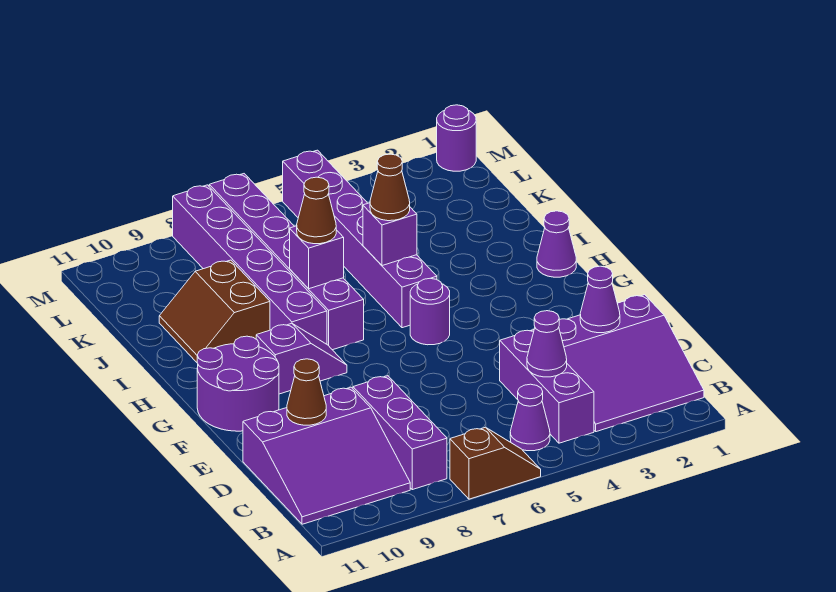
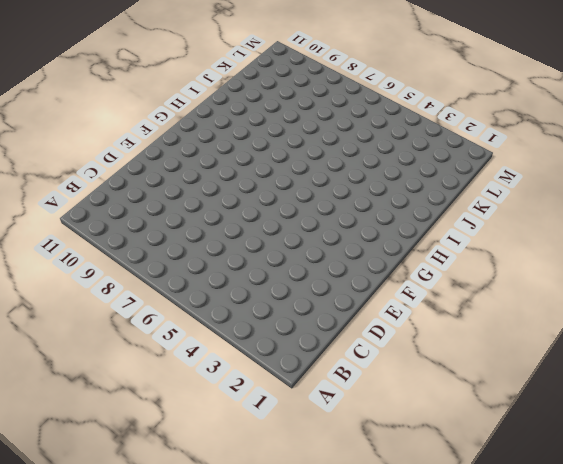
none -> brown slope A6:A7 level 1 top 7
none -> purple slope B1:D3 level 1 top D
none -> purple brick B4:D4 level 1

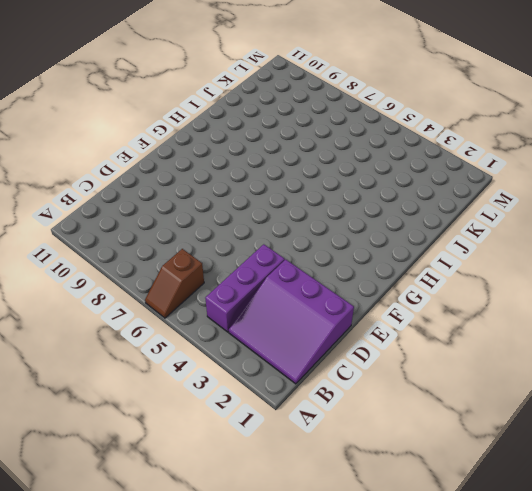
brown slope A6:B6 level 1 top B -> brown slope A6:A7 level 1 top 7
none -> purple cone B5 level 1
none -> purple brick B8:D8 level 1
none -> purple slope B9:D11 level 1 top D

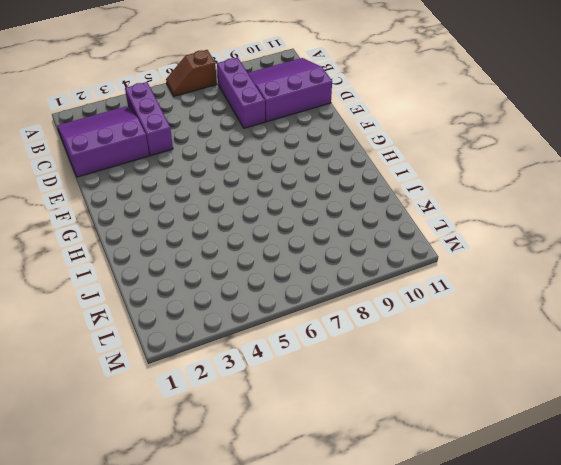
none -> purple cone B5 level 1
none -> purple round brick F10:G11 level 1
none -> purple round brick G5 level 1

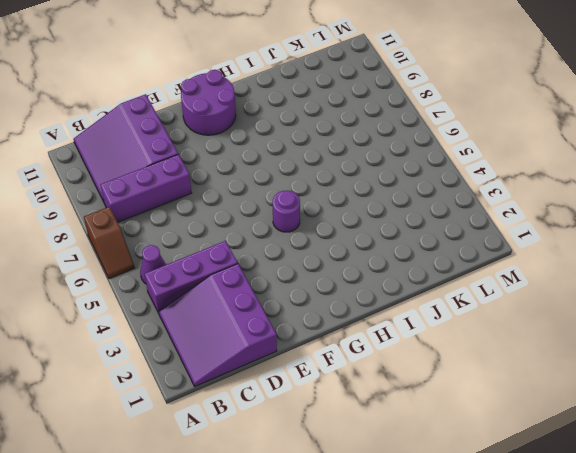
none -> purple slope G8:G9 level 1 top 9
none -> purple cone H1 level 1
none -> purple brick H5:M5 level 1

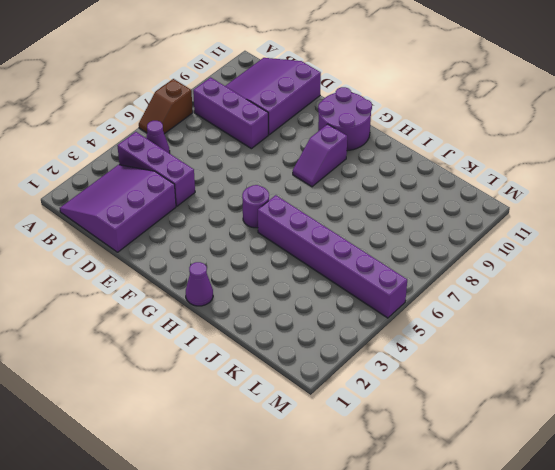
none -> purple brick H7:M7 level 1
none -> purple brick H8:M8 level 1
none -> brown slope I9:J10 level 1 top 9

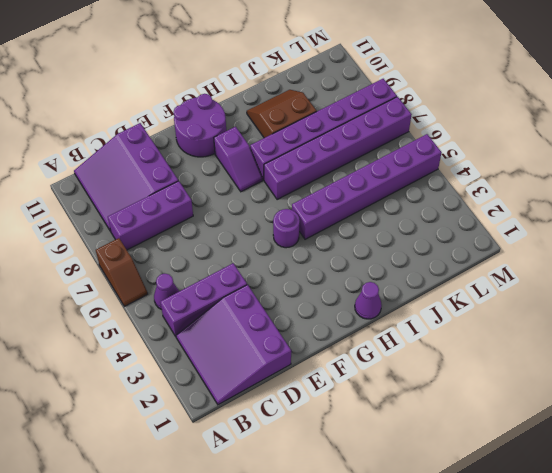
none -> purple round brick M1 level 1
none -> purple cone C4 level 2
none -> purple cone D2 level 2

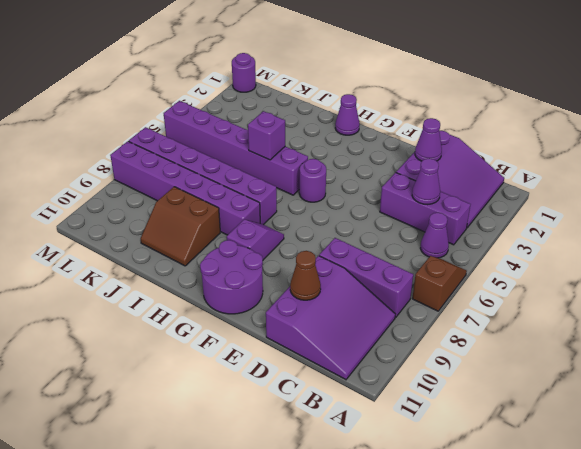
none -> purple brick I7 level 2
none -> brown cone I5 level 3
none -> brown cone I7 level 3

